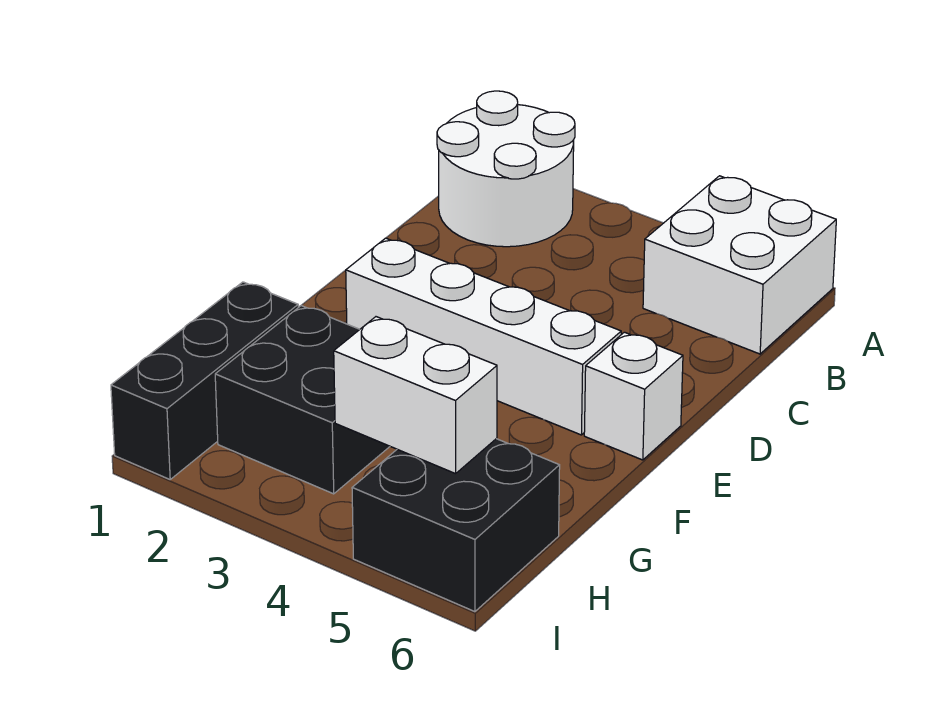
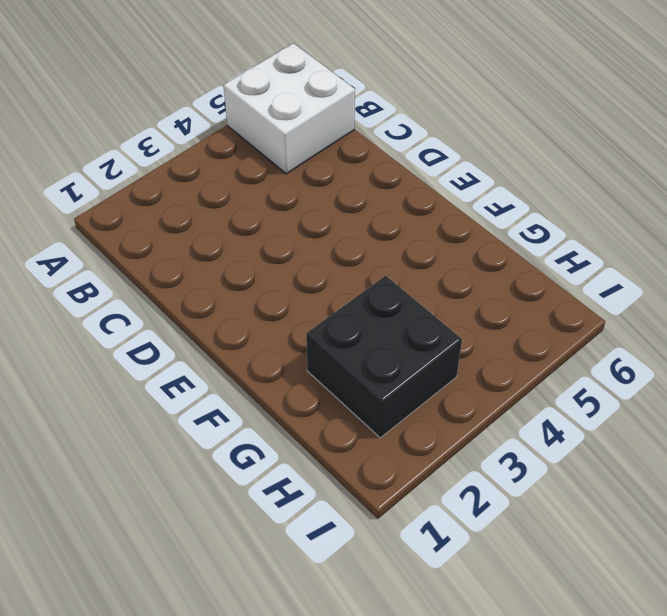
none -> white round brick A1:B2 level 1
none -> white brick E2:E5 level 1

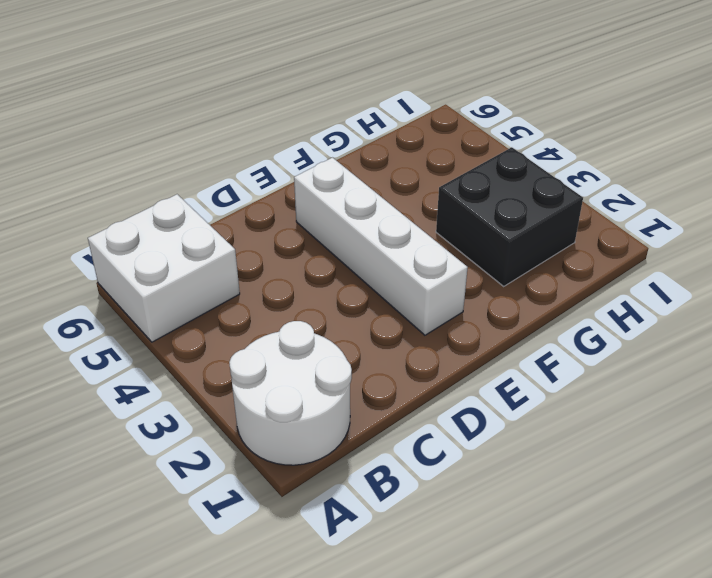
none -> white brick E6 level 1
none -> black brick G1:I1 level 1

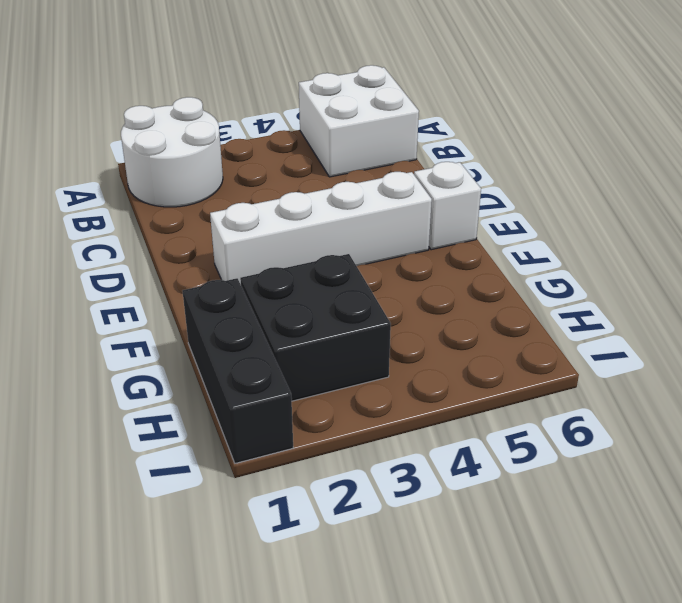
none -> black brick H5:I6 level 1
none -> white brick H4:H5 level 2

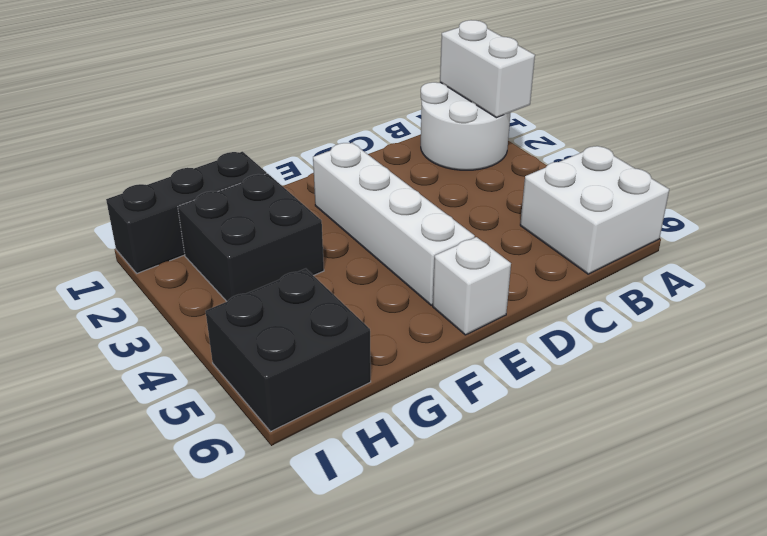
white brick A1:A2 level 2 -> white brick H4:H5 level 2

